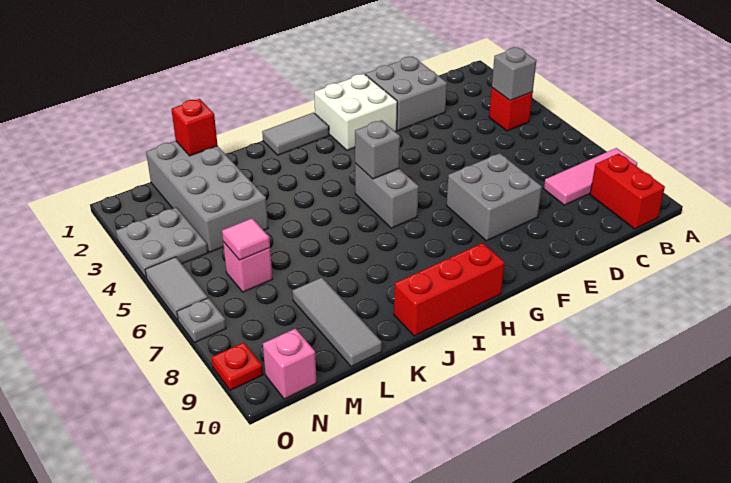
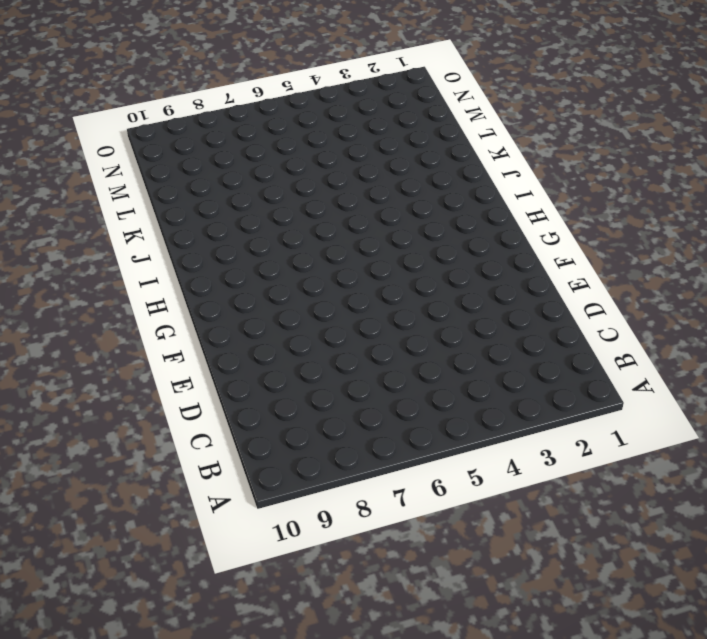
none -> pink tile A8:C8 level 1
none -> red brick B4 level 1
none -> red brick B9:B10 level 1

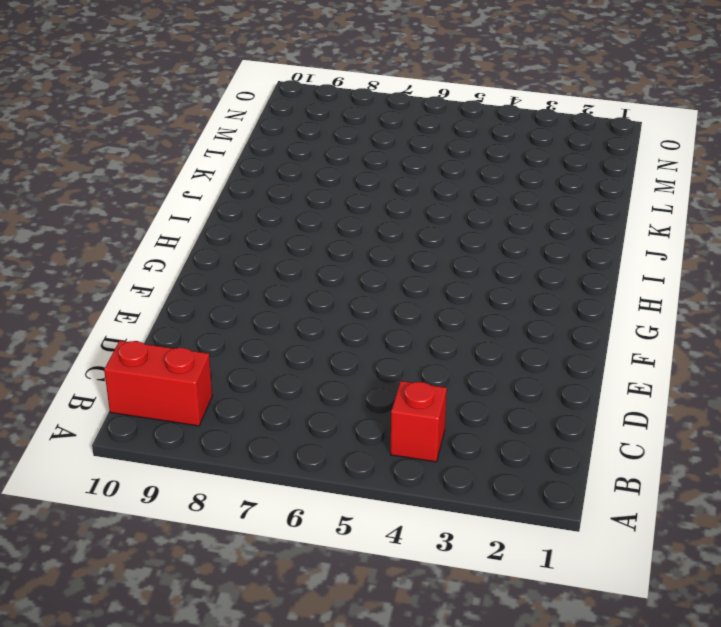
none -> pink tile A8:C8 level 1
none -> grey brick D1:E2 level 1
none -> grey brick E7:F8 level 1

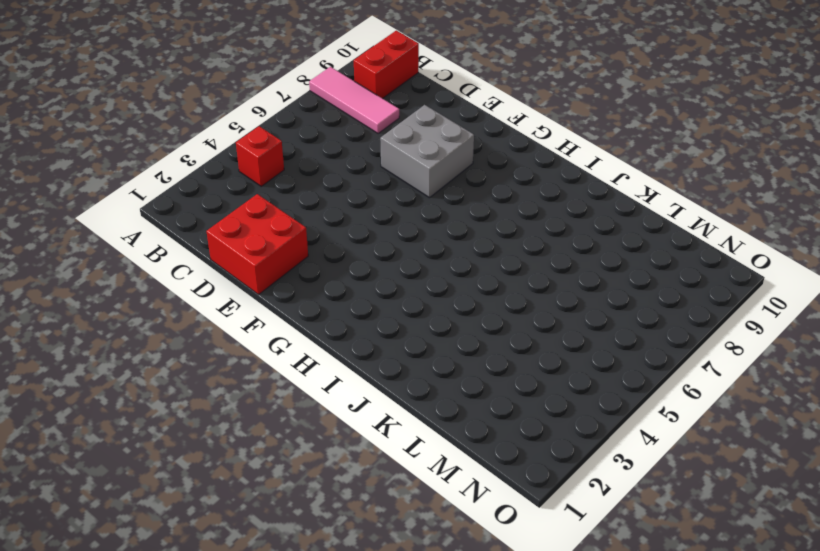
red brick D1:E2 level 1 -> grey brick D1:E2 level 1
none -> white brick F1:G2 level 1
none -> grey tile H1:I1 level 1
none -> grey brick H5:H6 level 1

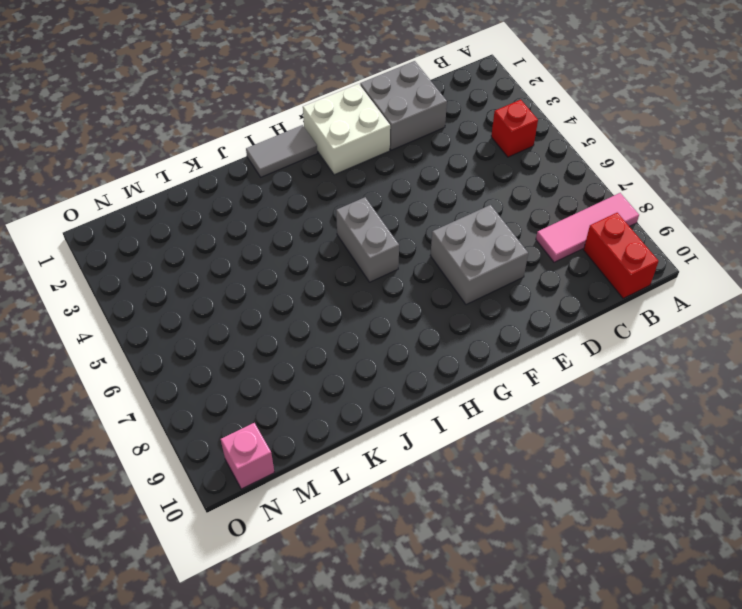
none -> red brick H10:J10 level 1
none -> grey brick L1:M4 level 1
none -> grey tile L8:L10 level 1

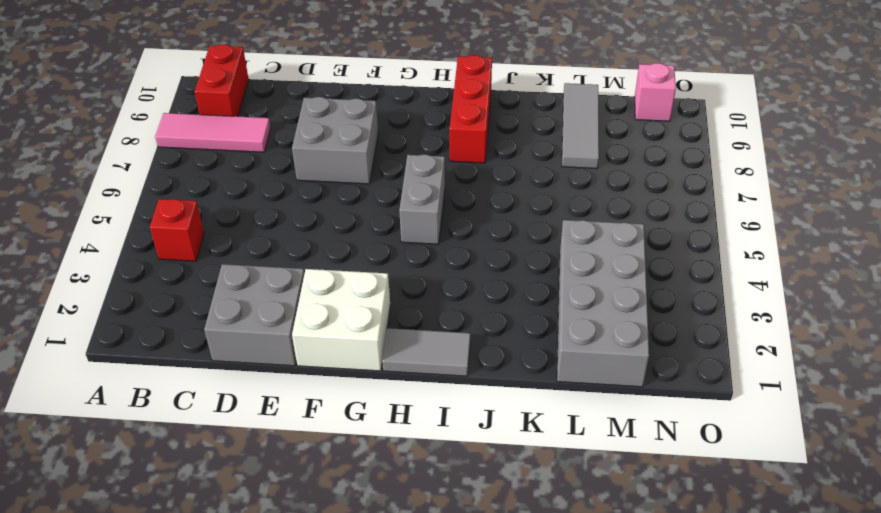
red brick I8:I10 level 1 -> red brick H10:J10 level 1
none -> pink brick M6 level 1
none -> grey plate N3:O4 level 1
none -> grey tile O5:O6 level 1

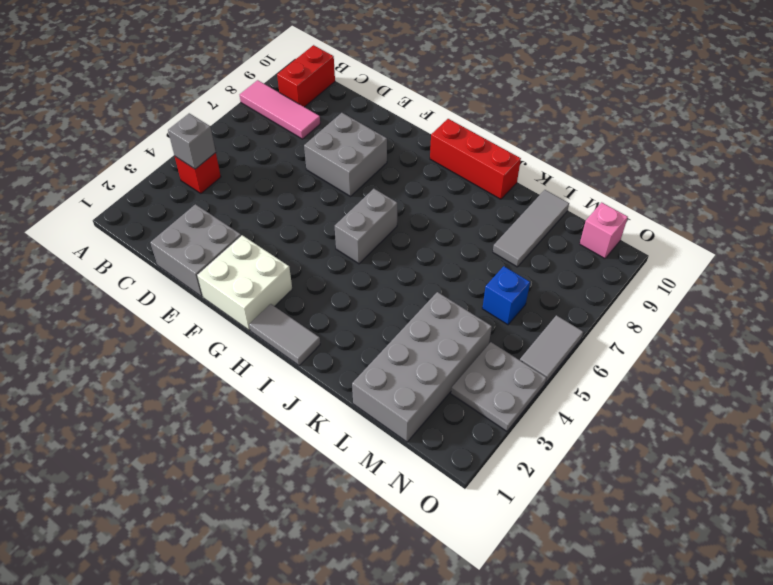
blue brick M6 level 1 -> pink brick M6 level 1
none -> grey plate O7 level 1
none -> red plate O9 level 1
none -> grey brick H5 level 2

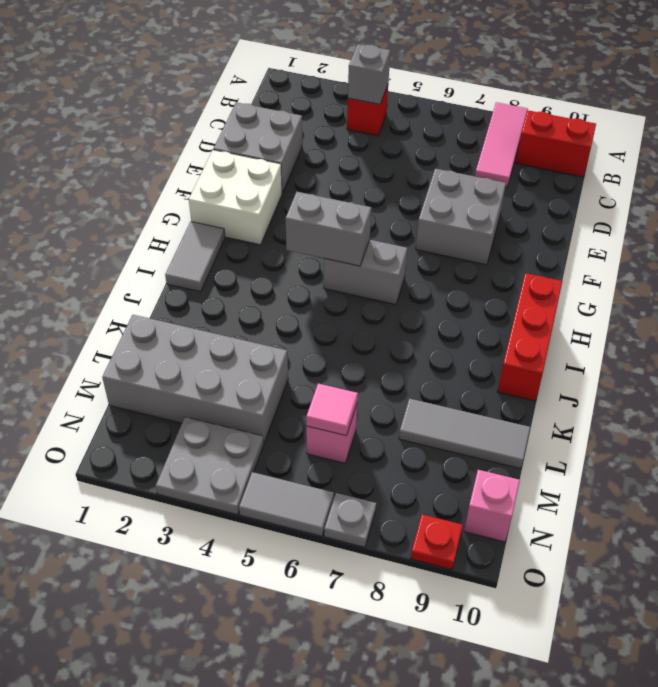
grey brick H4:H5 level 2 -> grey brick H5 level 2
none -> red brick L1 level 2

